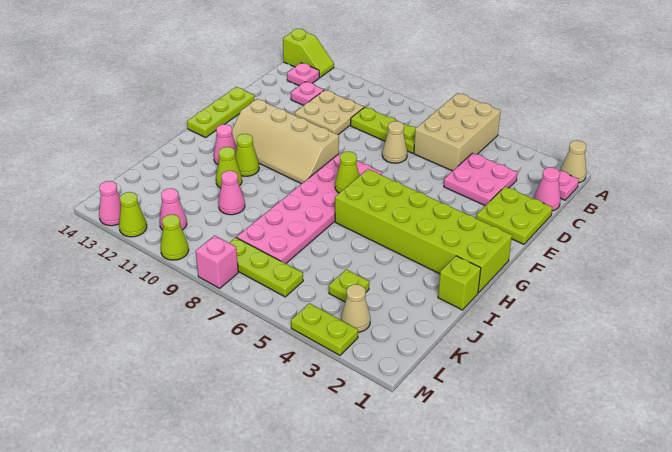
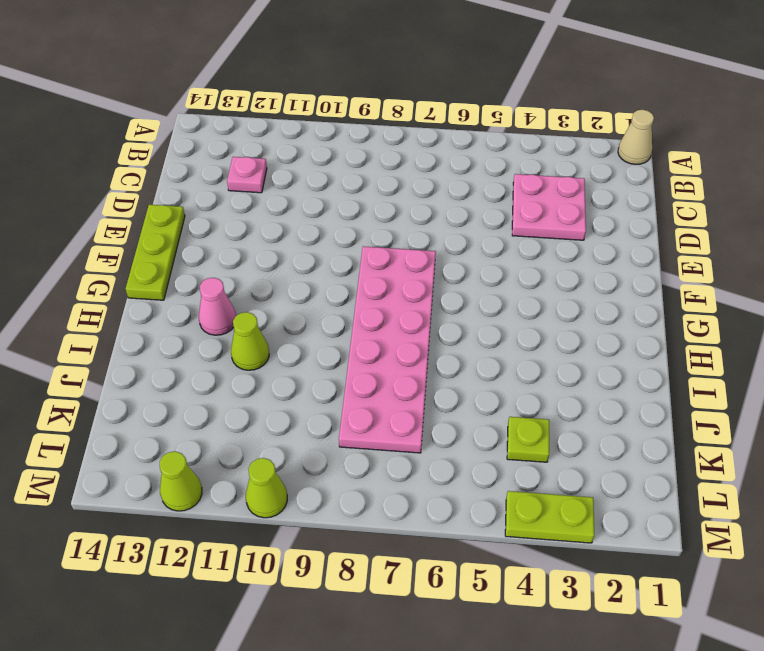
none -> tan brick A5:C6 level 1
none -> lime slope A13:A14 level 1 top 14
none -> pink plate B1 level 1
none -> pink plate B13 level 1

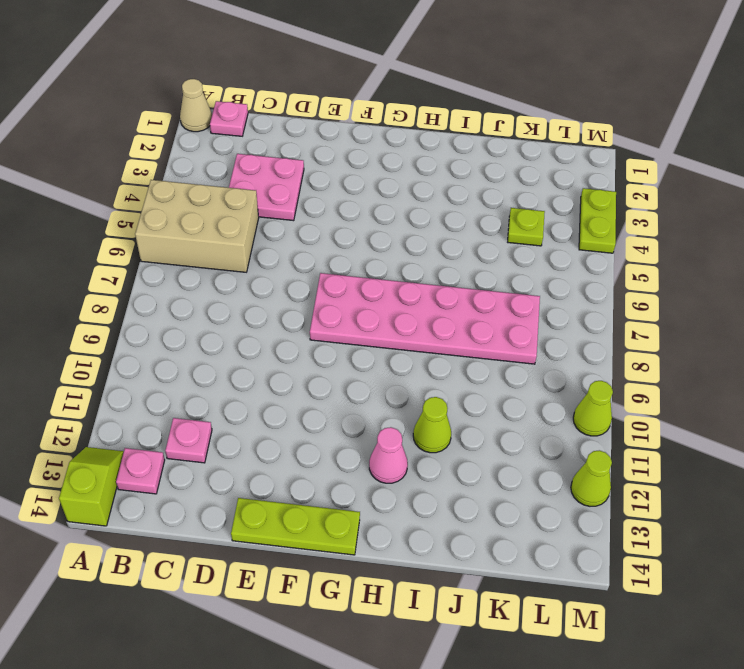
none -> pink cone C1 level 1
none -> lime plate C7:C9 level 1
none -> tan plate C10:D11 level 1
none -> lime plate D1:E2 level 1

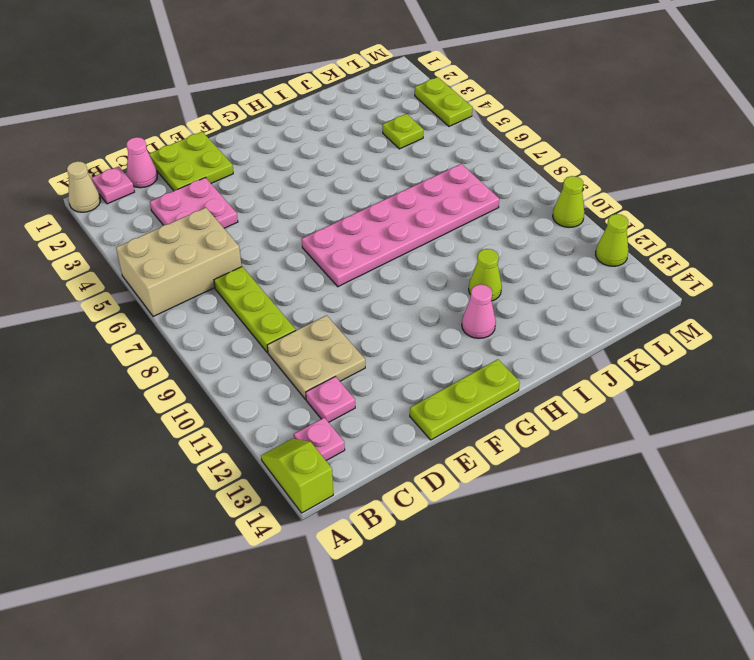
none -> tan cone D7 level 1
none -> tan slope F9:G12 level 1 top F
none -> lime brick G1:H6 level 1
none -> lime cone H11 level 1

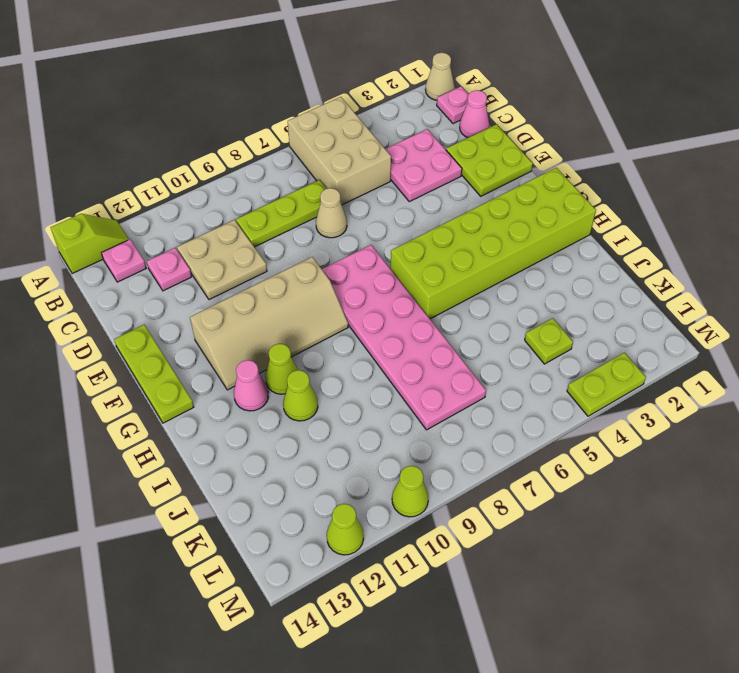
none -> lime brick I1 level 1
none -> pink cone J10 level 1
none -> tan cone L3 level 1
none -> lime plate L6:L8 level 1

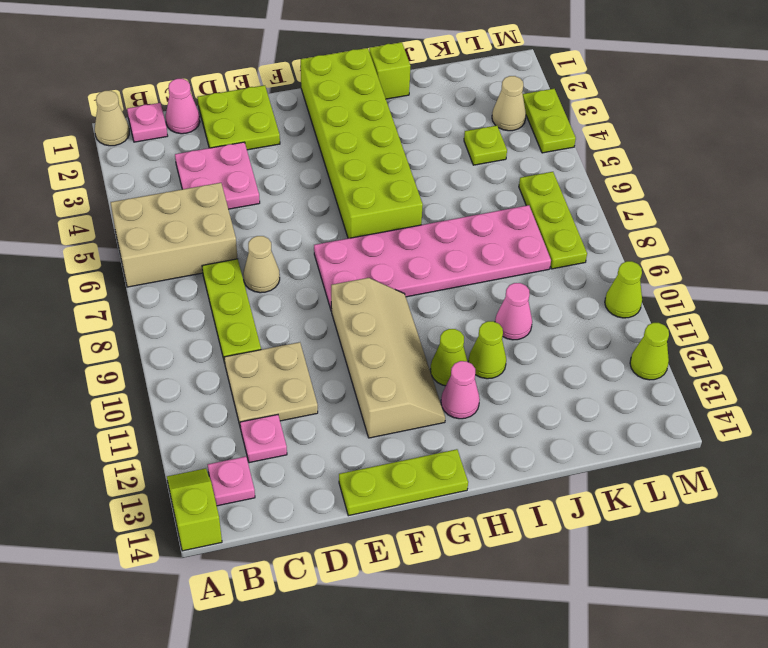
none -> pink cone L11 level 1
none -> pink brick M8 level 1
none -> pink cone M13 level 1
none -> lime cone G7 level 2

